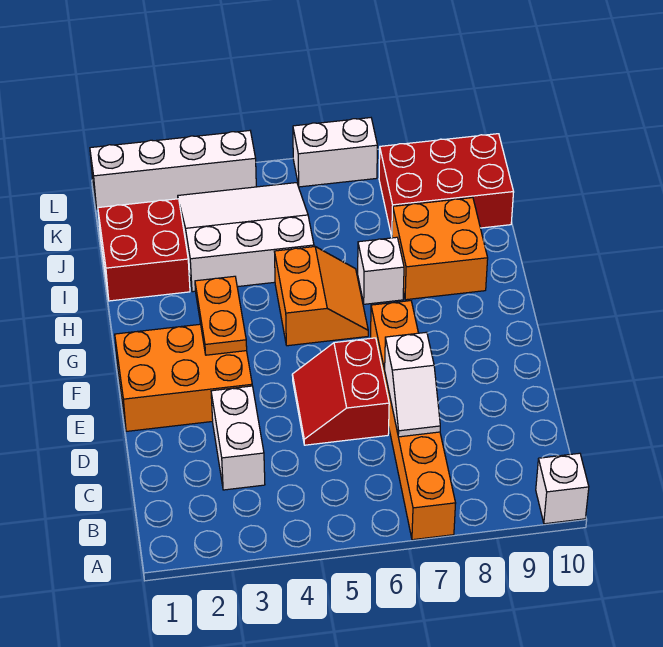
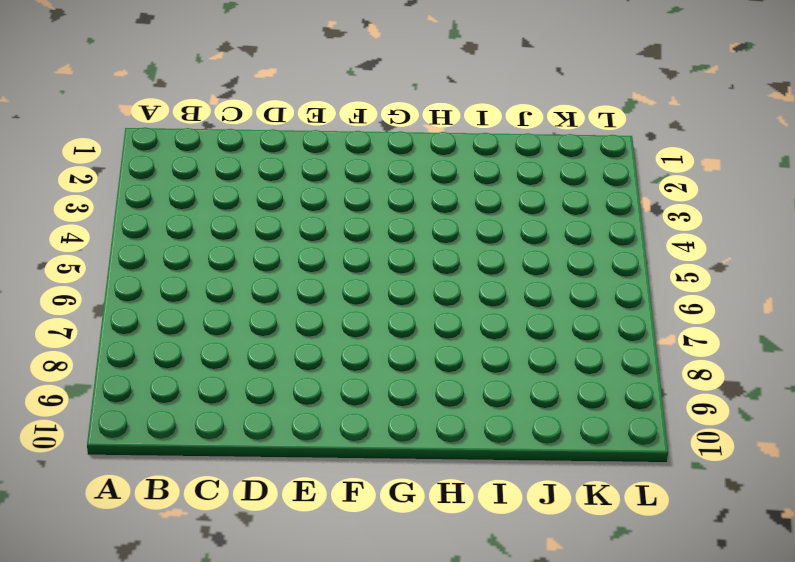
none -> orange brick A7:F7 level 1
none -> white brick A10 level 1
none -> white brick C3:D3 level 1

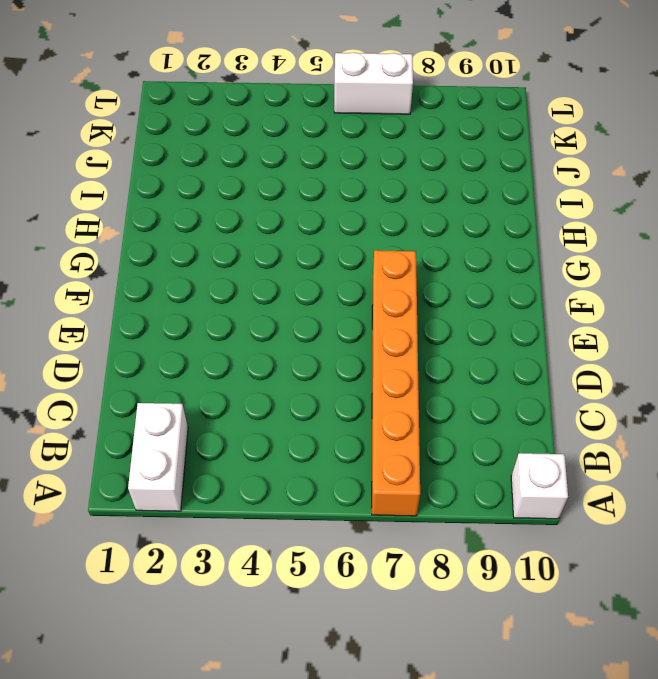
white brick A2:B2 level 1 -> white brick C3:D3 level 1
none -> red slope D5:E6 level 1 top 6
none -> orange brick E1:F3 level 1
none -> orange slope G5:H6 level 1 top 5

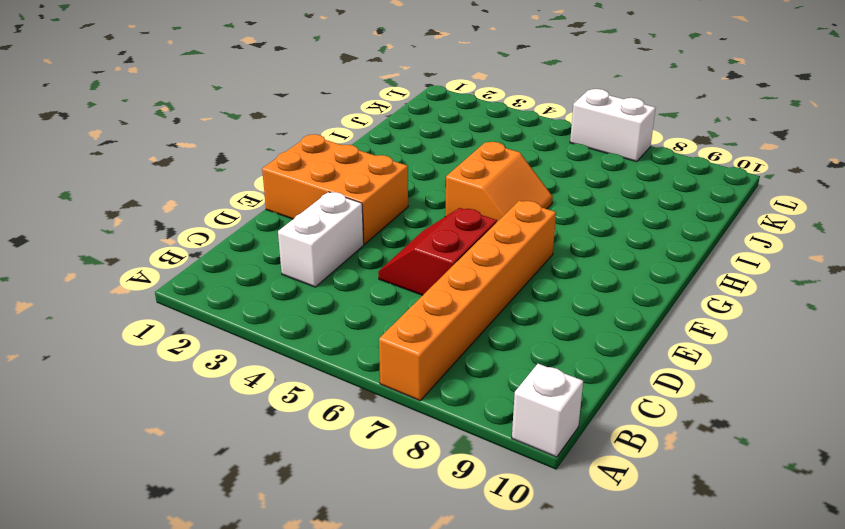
none -> white brick H7 level 1
none -> orange brick H8:I9 level 1
none -> red brick I1:J2 level 1

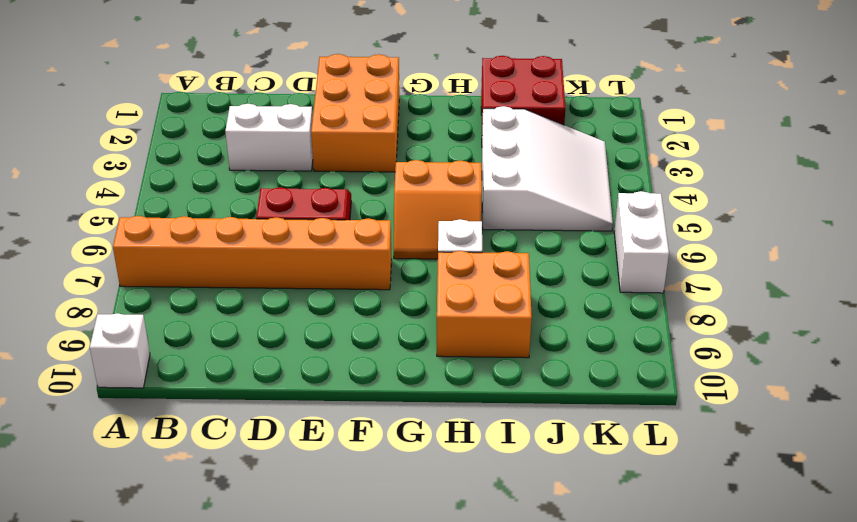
none -> red brick J8:K10 level 1
none -> white brick L1:L4 level 1
none -> white slope C7:D7 level 2 top D

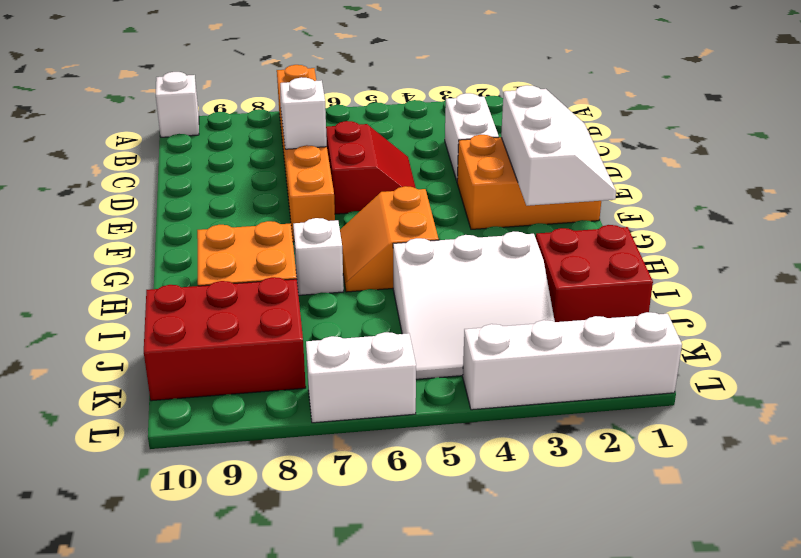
white slope E1:G2 level 2 top 2 -> none
none -> orange plate F3:G3 level 2

